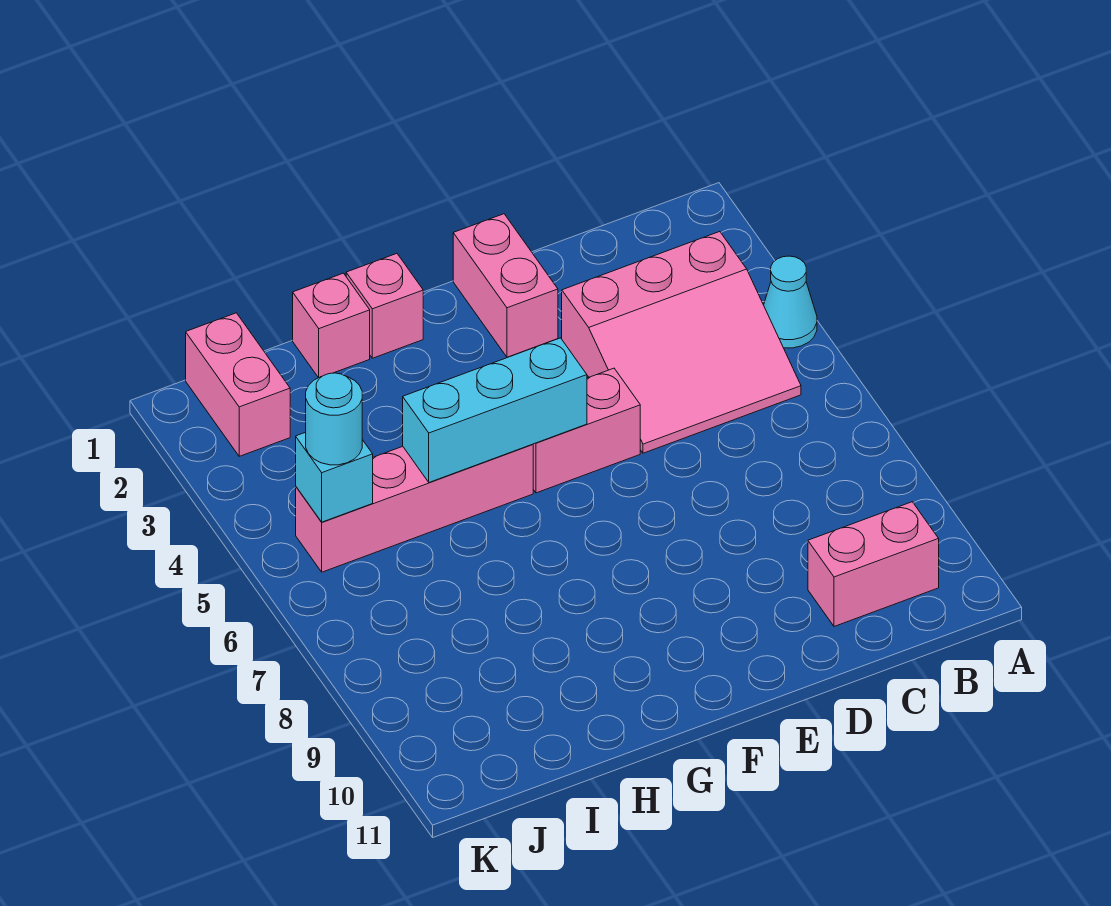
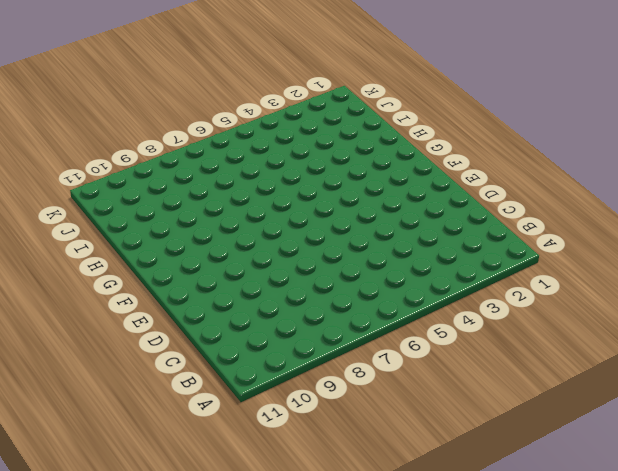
none -> cyan cone A4 level 1
none -> pink slope B3:D5 level 1 top 3
none -> pink brick B10:C10 level 1

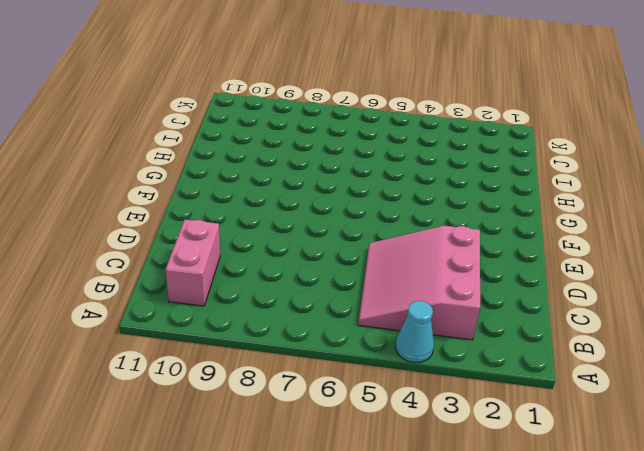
none -> pink brick E1:E2 level 1
none -> pink brick E5:F5 level 1
none -> pink brick G1 level 1

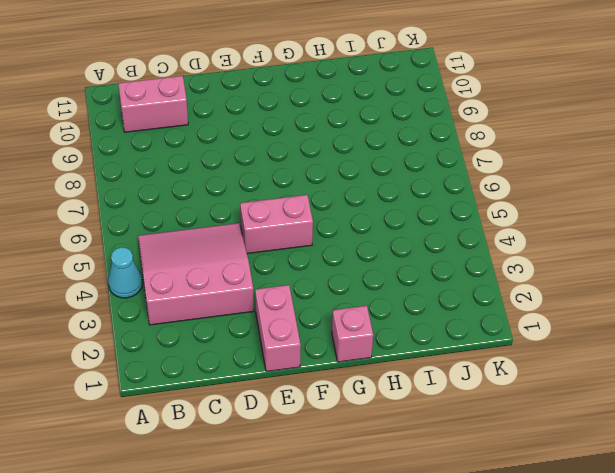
none -> pink brick G5:J5 level 1
none -> pink brick H1 level 1
none -> pink brick J1:J2 level 1

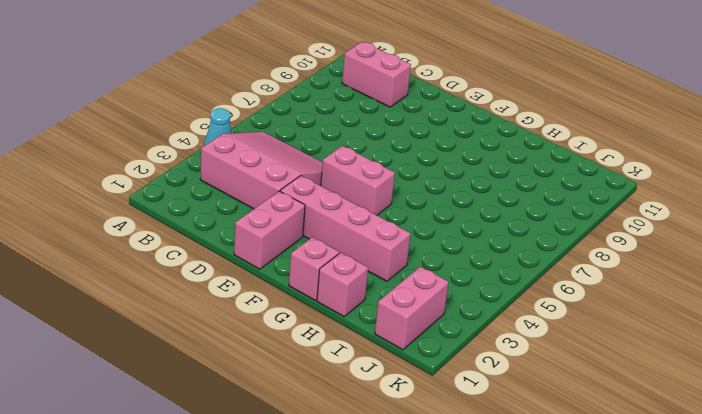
pink brick E3:H3 level 1 -> pink brick G5:J5 level 1
none -> cyan brick F5:H5 level 2
none -> cyan brick J5 level 2
none -> cyan round brick J5 level 3

